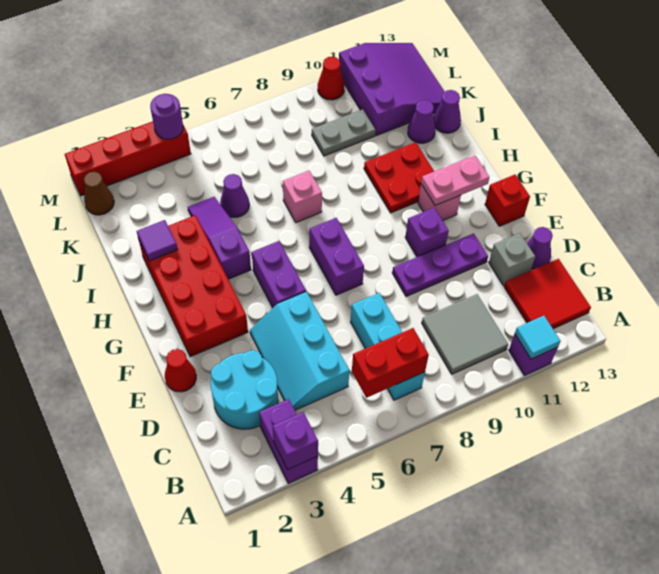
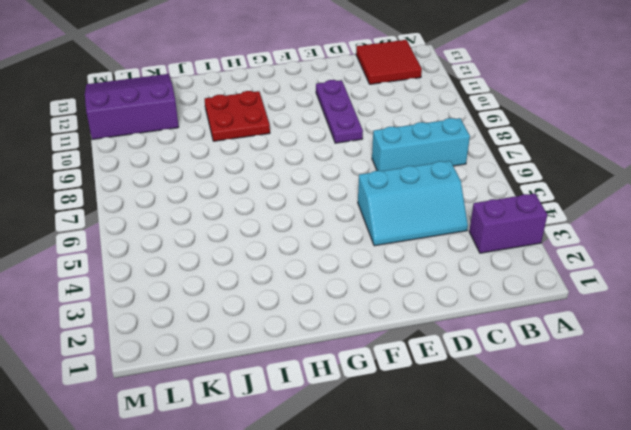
none -> purple brick A11 level 1
none -> grey tile B9:C10 level 1
none -> cyan round brick C2:D3 level 1
none -> grey brick D12 level 1

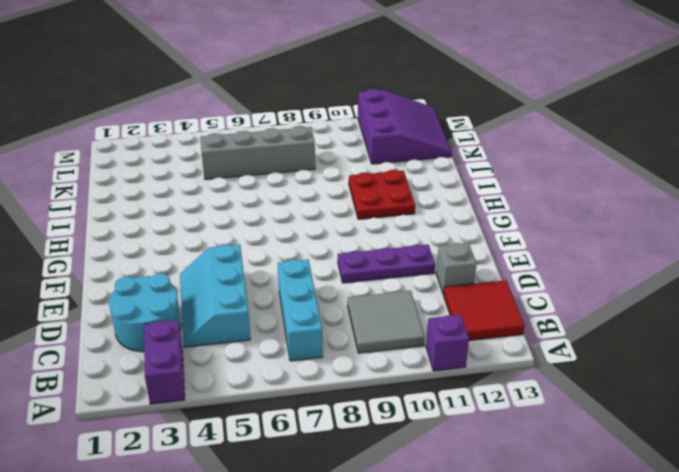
grey brick K5:K8 level 1 -> none
none -> purple cone D13 level 1
none -> red cone E1 level 1
none -> red brick F2:I3 level 1
none -> purple brick F5:G5 level 1

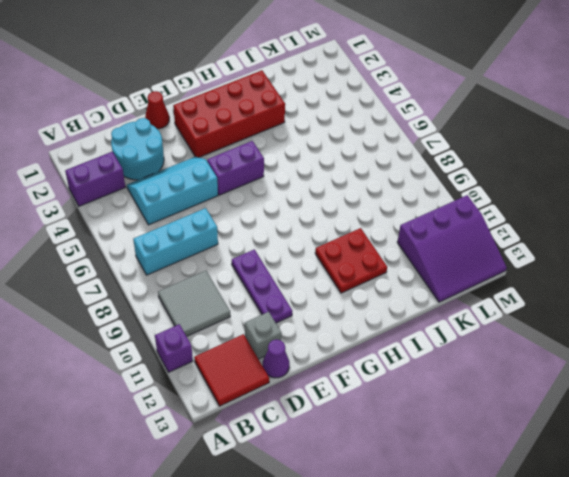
none -> purple brick F7:G7 level 1
none -> purple brick F10 level 1
none -> red brick F13 level 1
none -> pink brick G11 level 1

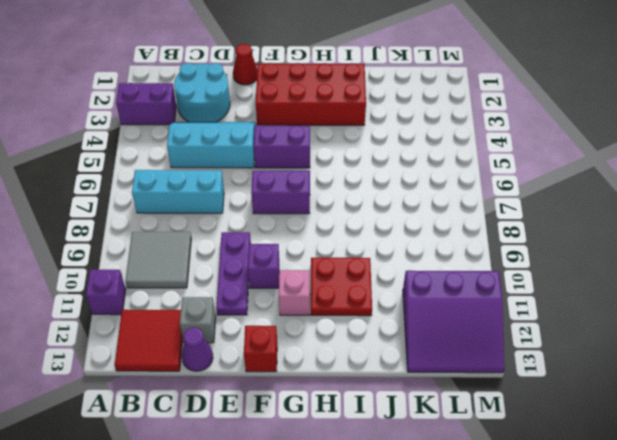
none -> purple slope H4:J4 level 1 top H
none -> pink brick I7 level 1
none -> purple cone J5 level 1
none -> purple cone J12 level 1

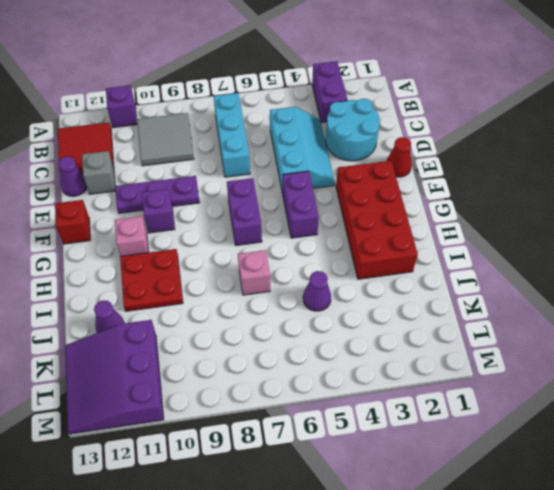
none -> purple slope H4:J4 level 1 top H
none -> purple cone J13 level 1
none -> grey plate K9:K10 level 1
none -> brown cone L1 level 1

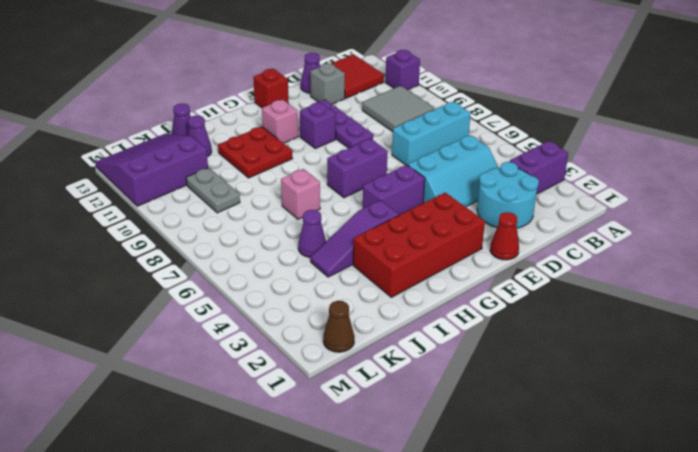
none -> red brick M1:M4 level 1
none -> red cone M10 level 1
none -> purple brick A3 level 2
none -> cyan tile A11 level 2

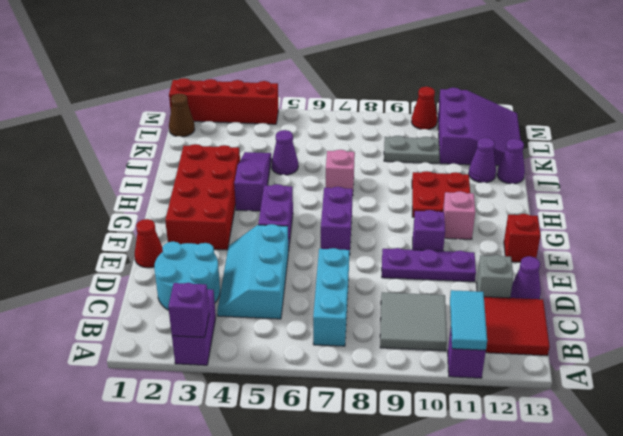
cyan tile A11:B11 level 2 -> cyan tile A11 level 2
none -> red brick B6:B7 level 2
none -> pink plate G11:G12 level 2
none -> purple tile I2 level 2
none -> purple round brick M4 level 2

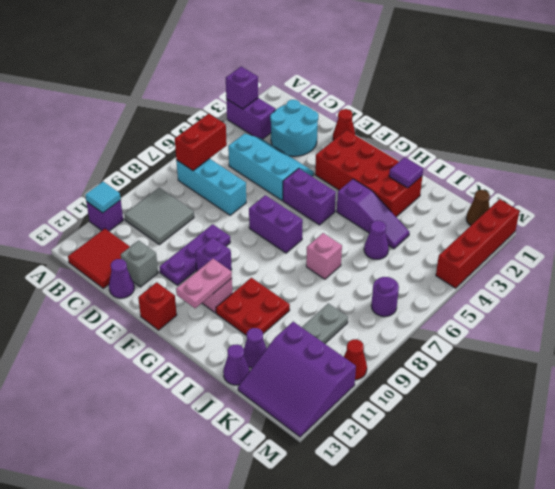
purple round brick L7 level 1 -> purple round brick M4 level 2

